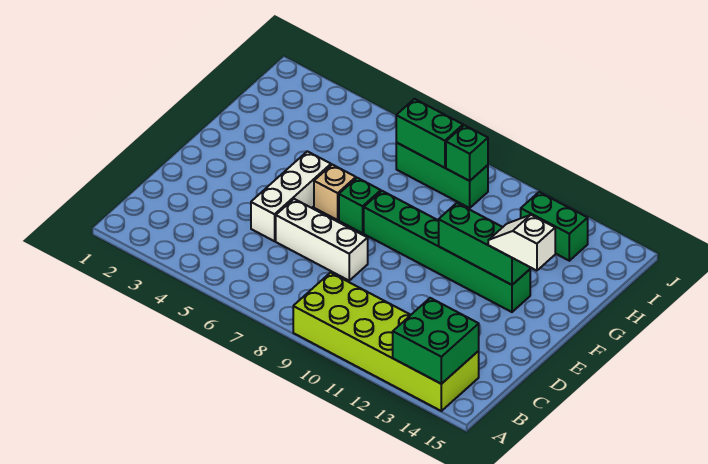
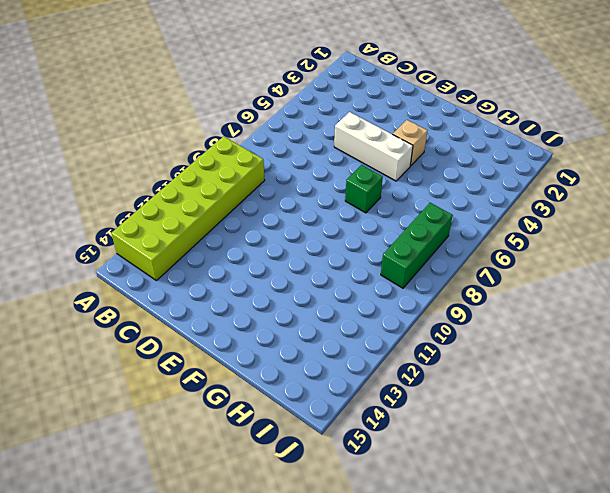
tan brick F4 level 1 -> tan brick F6 level 1
none -> white brick D6:D8 level 1
none -> green brick F8:F13 level 1
none -> green brick I12:I13 level 1

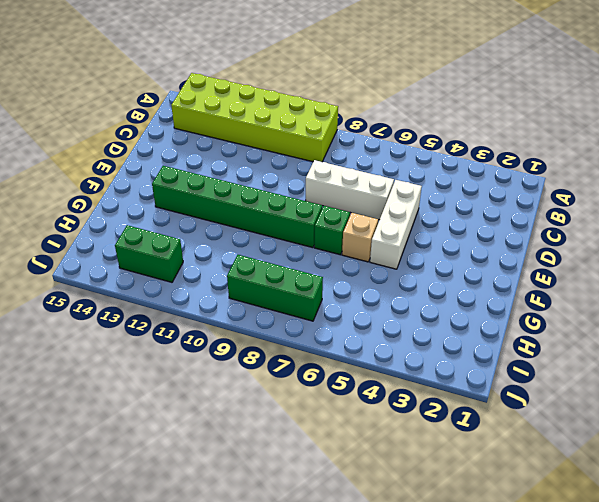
none -> green brick A13:B14 level 2
none -> green brick F11:F13 level 2
none -> green brick I7:I8 level 2

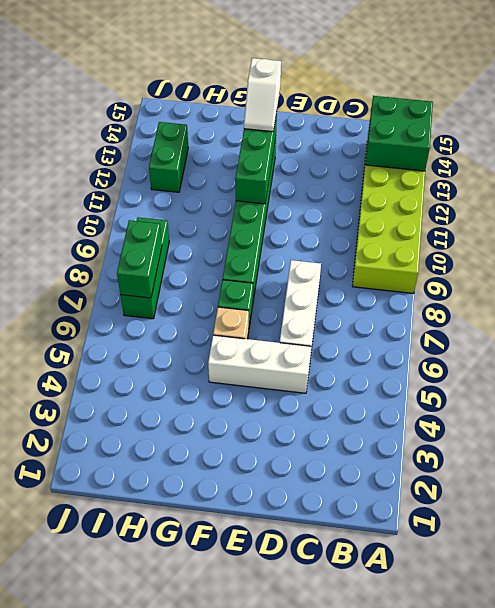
none -> green brick I9 level 2

